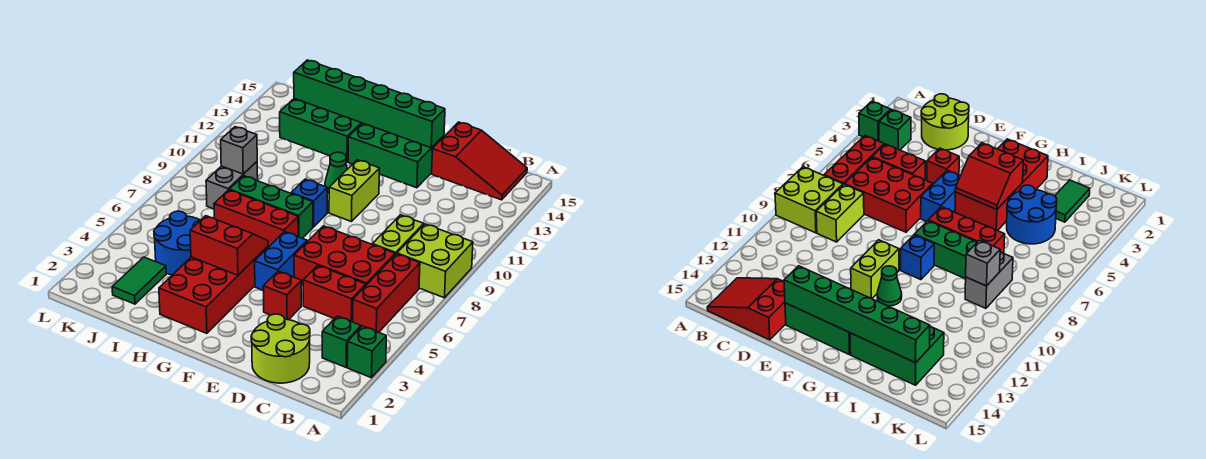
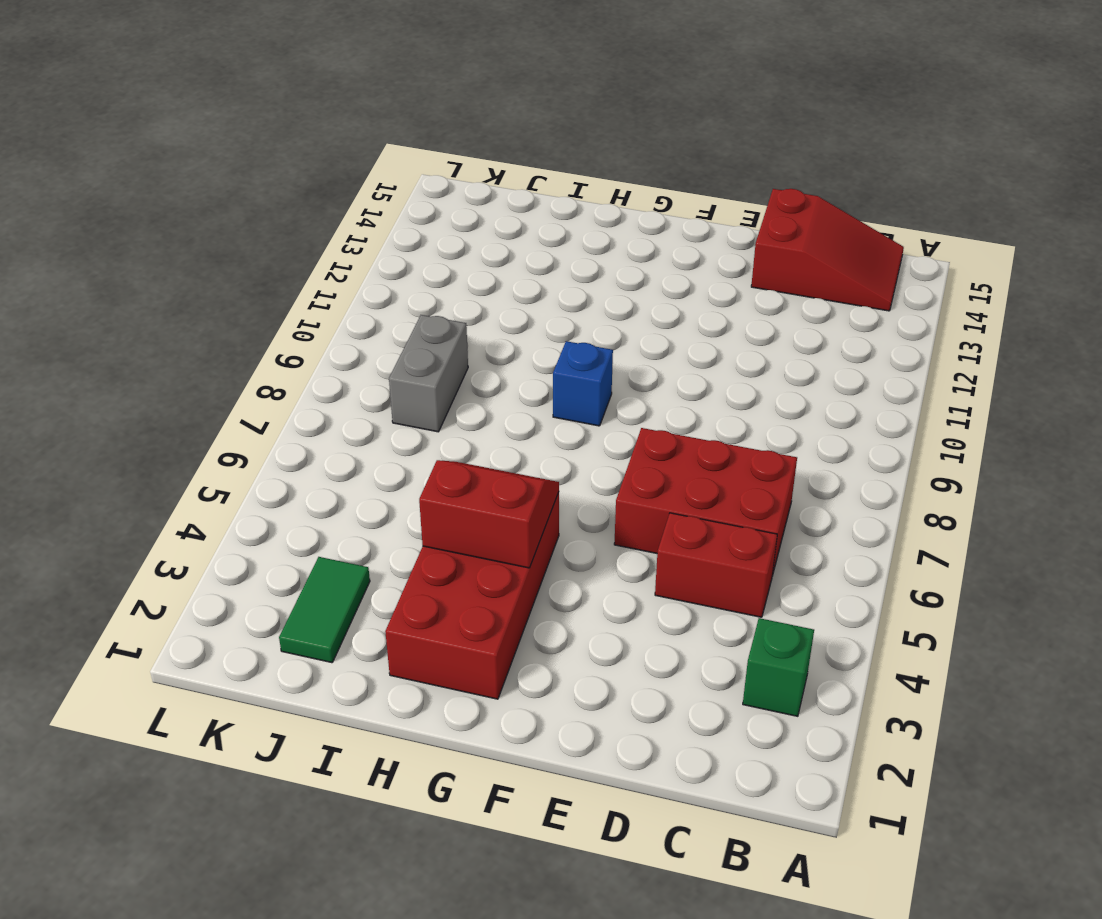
none -> green brick A3 level 1
none -> lime brick A8:B9 level 1
none -> red brick B5:B7 level 1

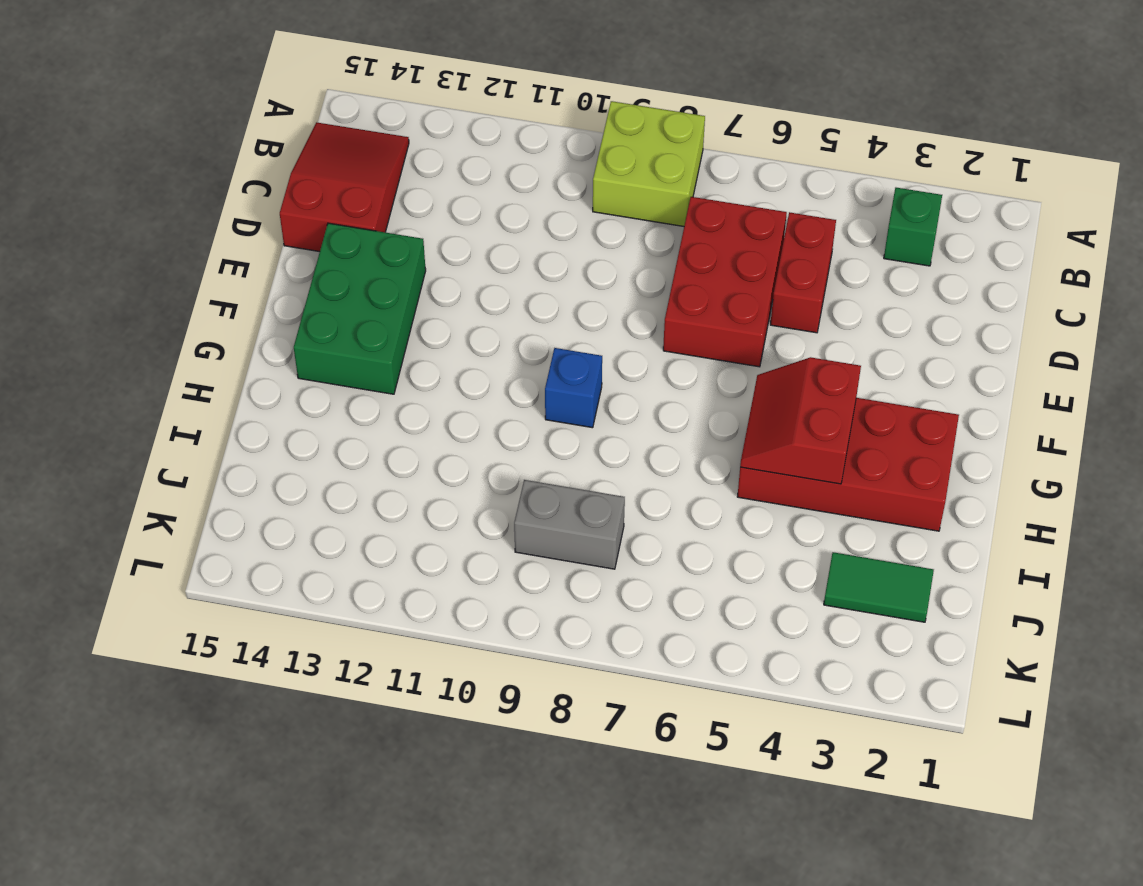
none -> green brick A3 level 1
none -> red brick B5:B7 level 1
none -> lime round brick C1:D2 level 1

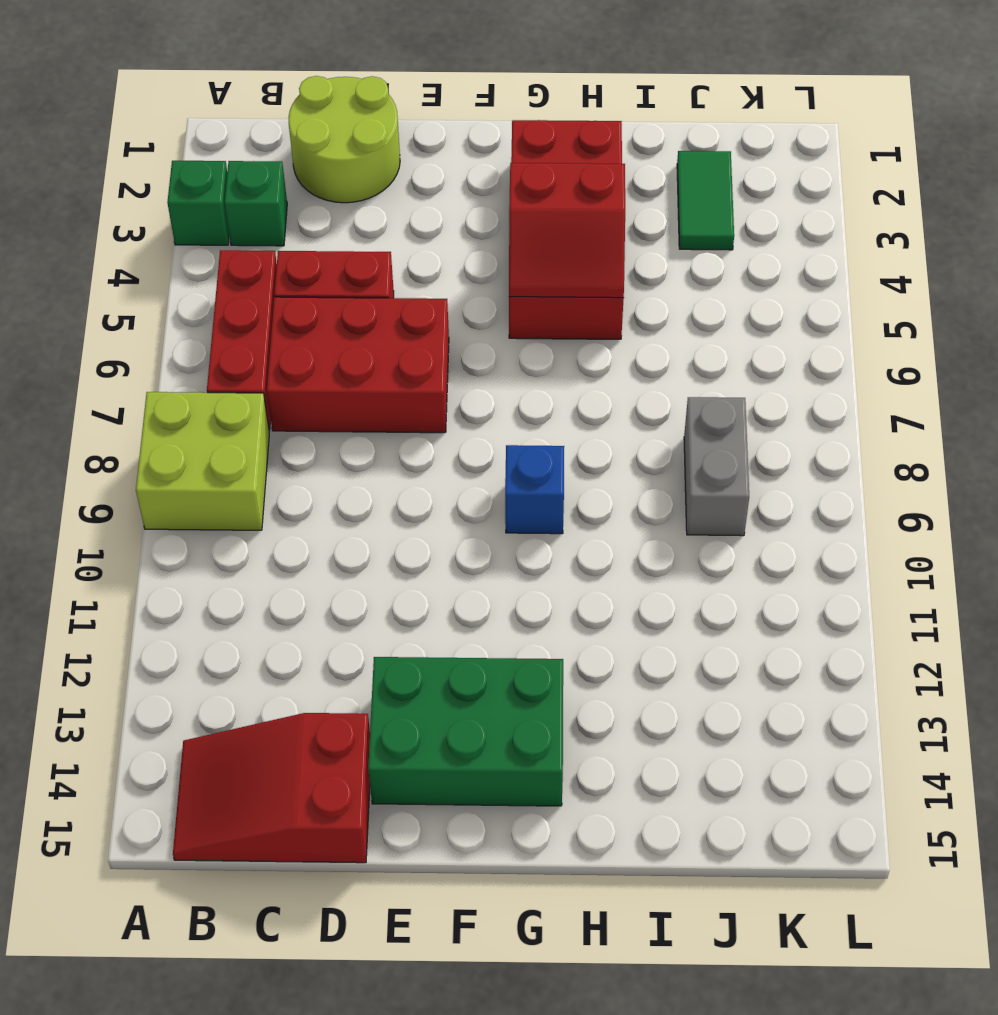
none -> lime brick C8:C9 level 1
none -> red brick E4 level 1
none -> blue brick F5:F6 level 1

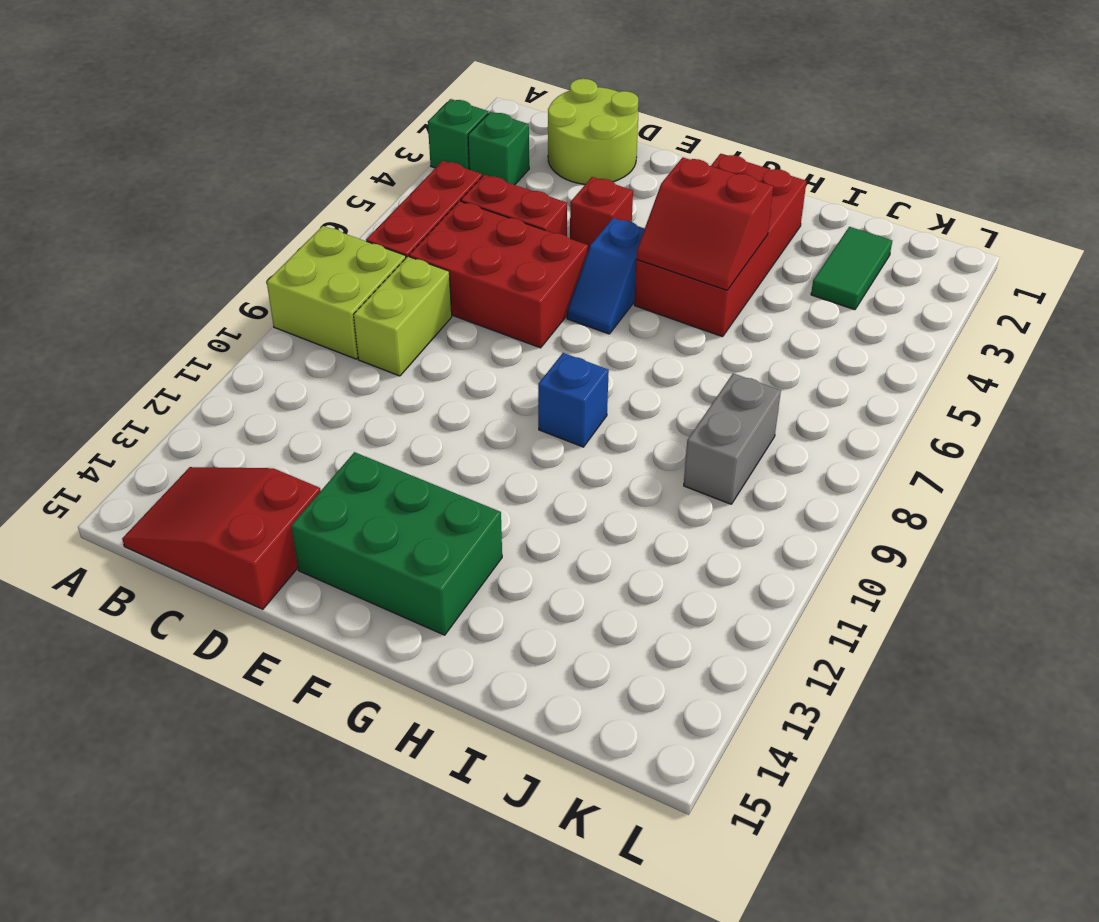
blue slope F5:F6 level 1 top 5 -> blue brick F5:F6 level 1
none -> lime brick F10:F11 level 1
none -> red brick G7:I7 level 1
none -> green brick G8:I8 level 1

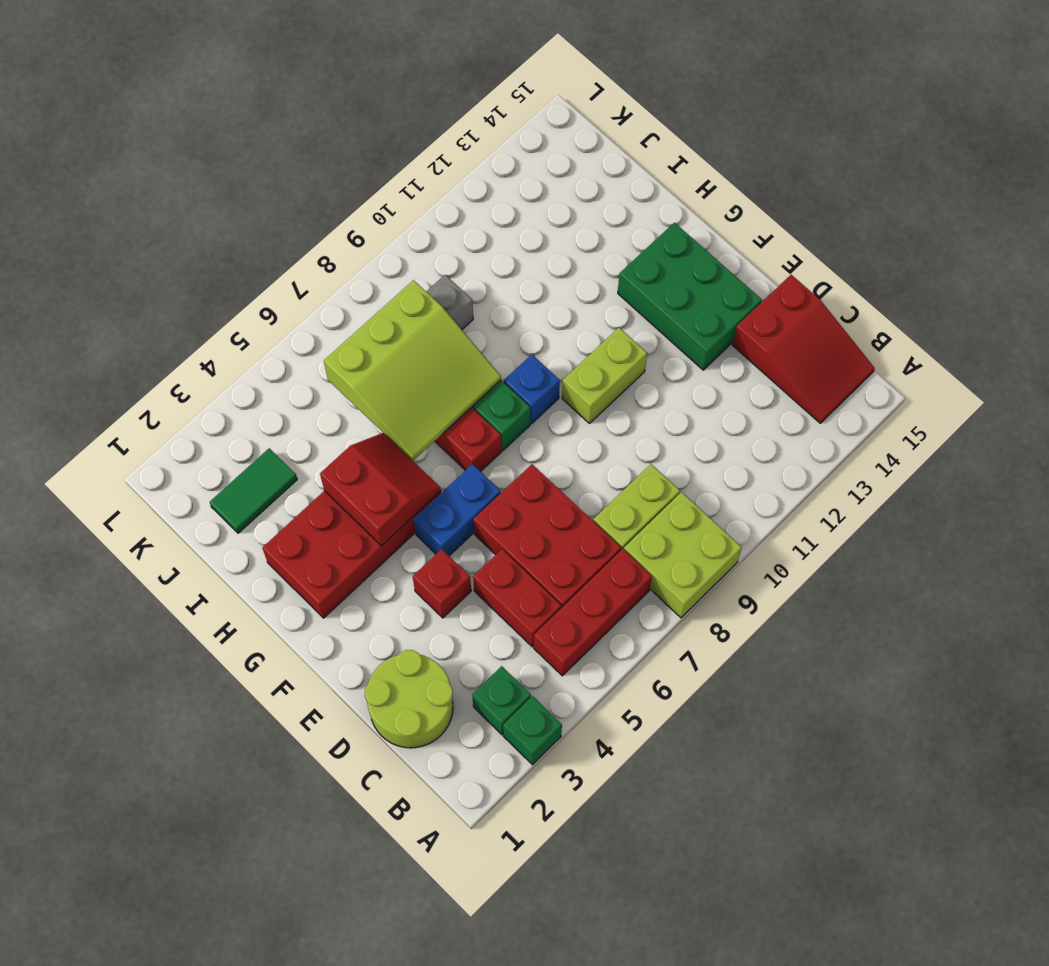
lime slope H6:J8 level 2 top J -> none
none -> green cone G11 level 1
none -> green brick H13:J14 level 1
none -> blue round brick I4:J5 level 1

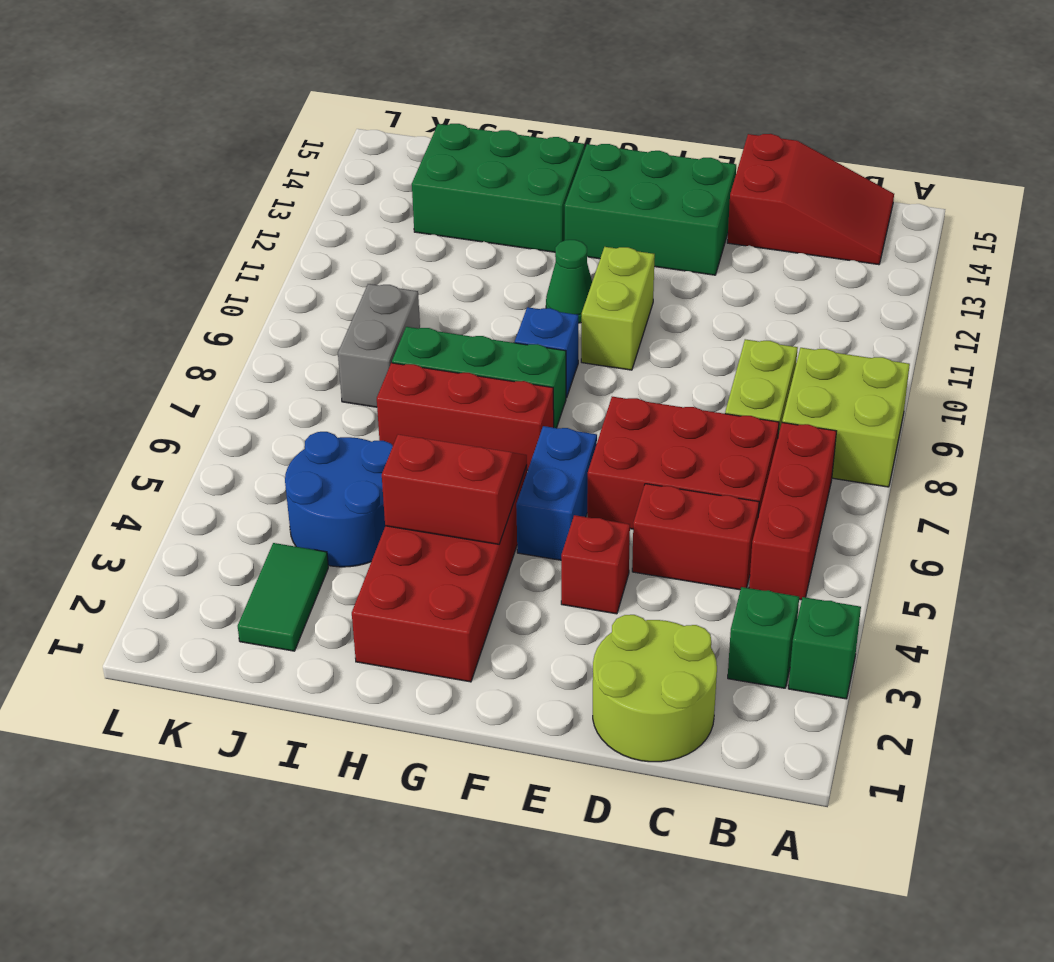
none -> green brick E14:J14 level 2
none -> grey brick J9 level 2

